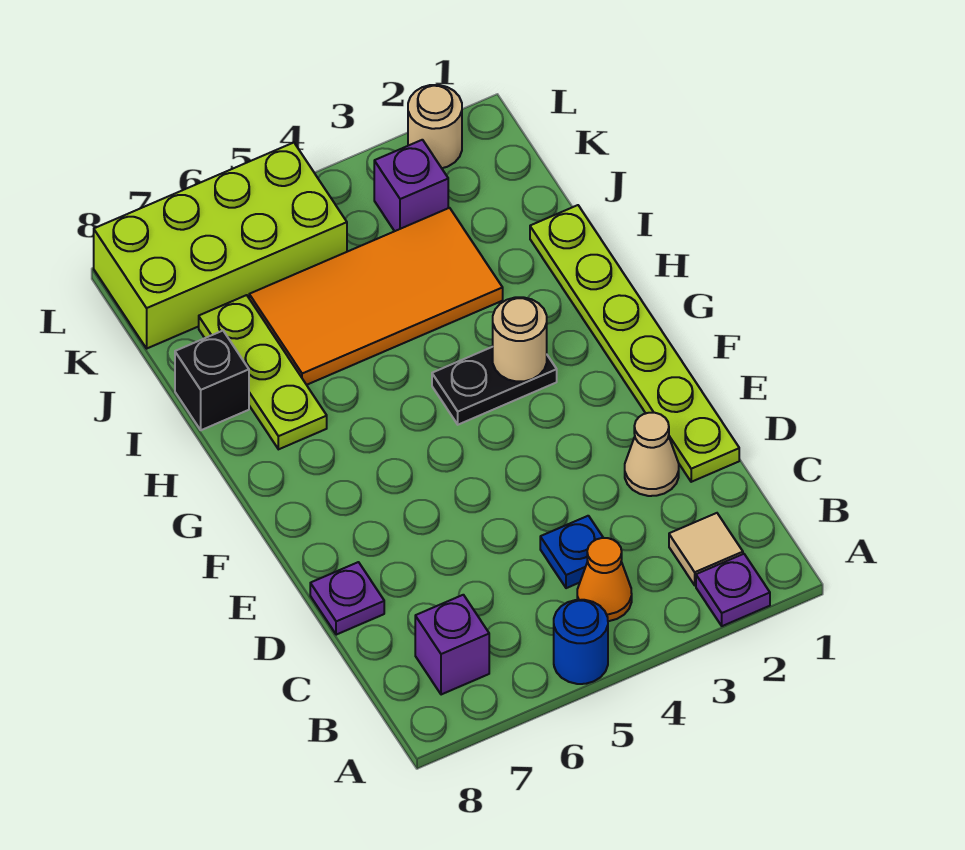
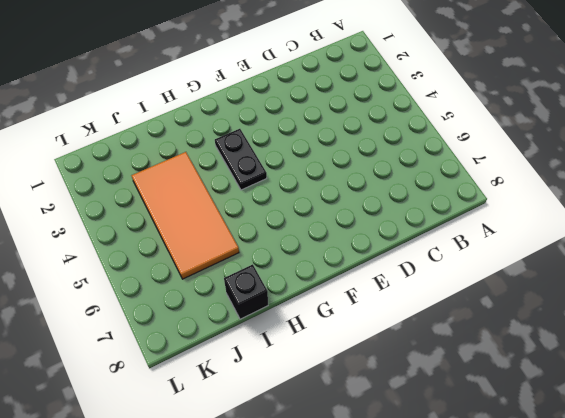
none -> purple plate A2 level 1
none -> blue round brick A5 level 1
none -> tan tile B2 level 1

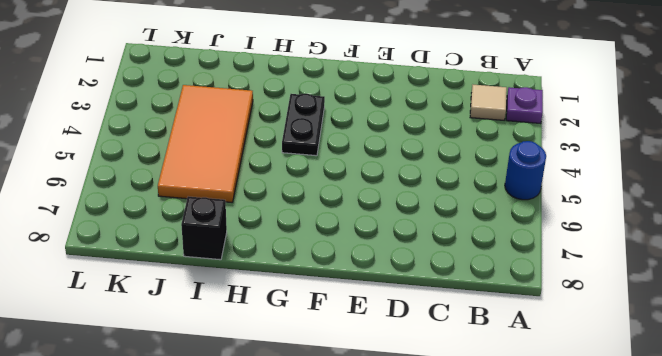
none -> orange cone B4 level 1
none -> purple brick B7 level 1
none -> blue plate C4 level 1

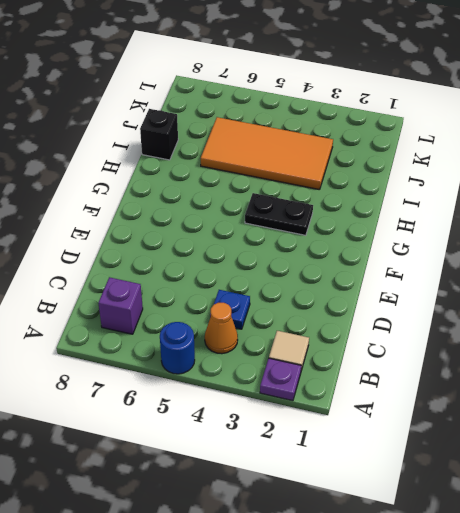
none -> lime plate D1:I1 level 1
none -> tan cone D2 level 1
none -> purple plate D8 level 1

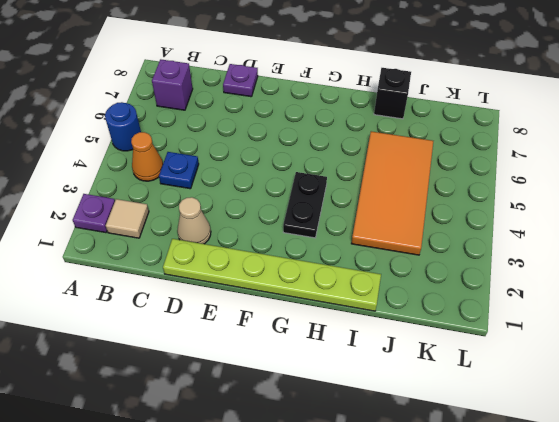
none -> lime plate H7:J7 level 1
none -> purple brick K3 level 1
none -> lime brick K5:L8 level 1

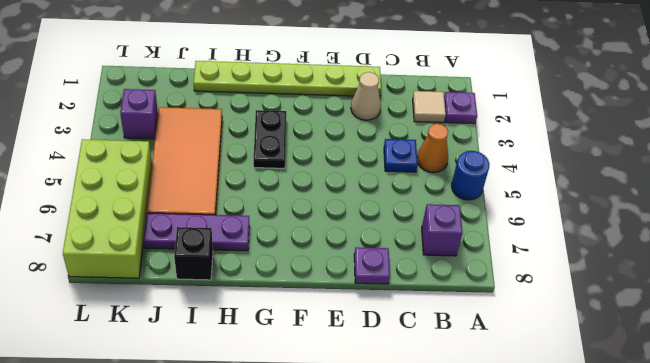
purple plate H7:J7 level 1 -> lime plate H7:J7 level 1
none -> tan round brick L2 level 1
none -> tan round brick G3 level 2

